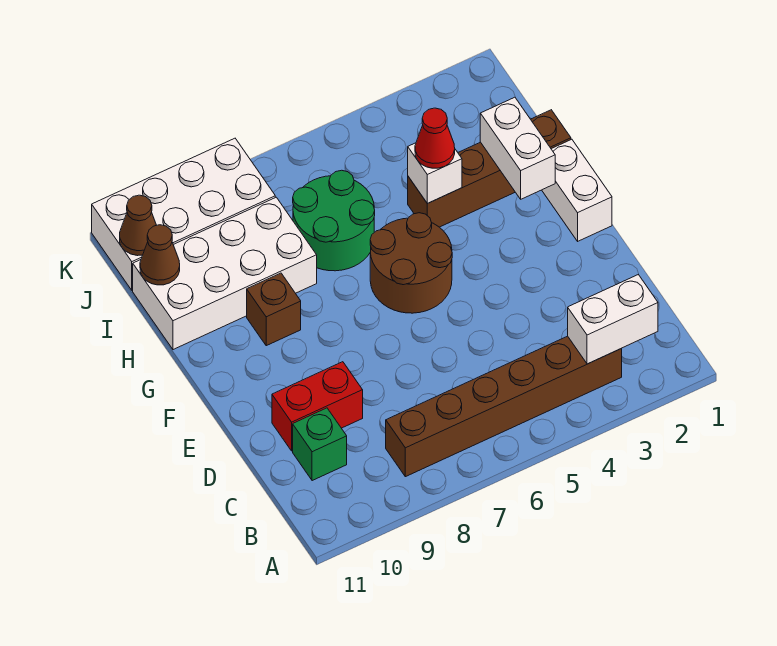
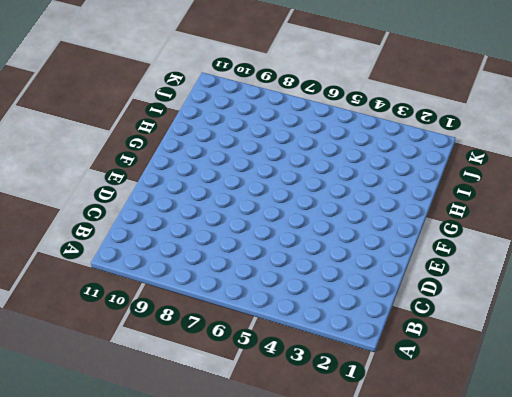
none -> brown brick B3:B8 level 1
none -> green brick C10 level 1
none -> red brick D9:D10 level 1

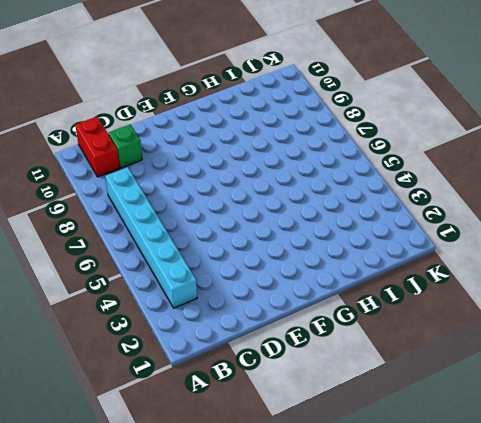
cyan brick B3:B8 level 1 -> brown brick B3:B8 level 1
red brick B10:B11 level 1 -> red brick D9:D10 level 1
none -> white brick F1:G1 level 1
none -> brown round brick F5:G6 level 1
none -> brown brick G9 level 1

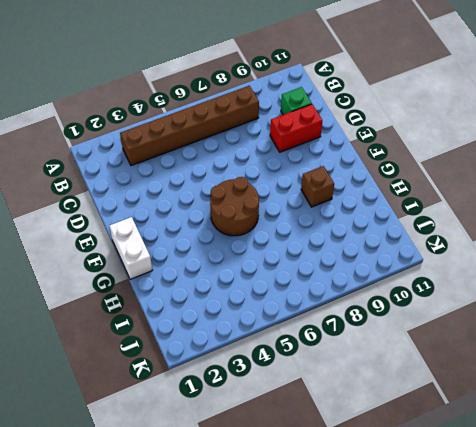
none -> brown brick H1:H4 level 1
none -> green round brick H6:I7 level 1
none -> white brick H8:I11 level 1

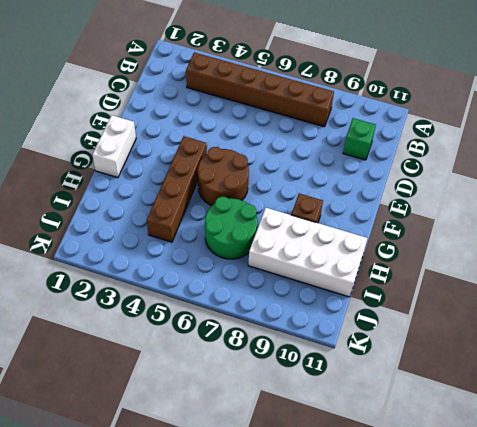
brown brick F4:I4 level 1 -> brown brick H1:H4 level 1
none -> red brick D9:D10 level 1
none -> white brick J8:K11 level 1
none -> white brick B2:B3 level 2

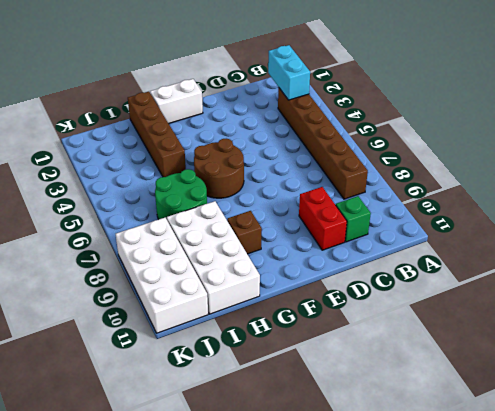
cyan brick B2:B3 level 2 -> white brick B2:B3 level 2
none -> white brick G2:H2 level 2
none -> white brick H4 level 2
none -> brown cone I11 level 2

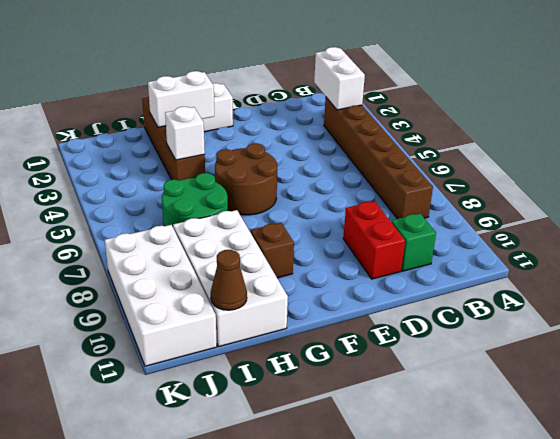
none -> brown cone J11 level 2
none -> red cone H4 level 3

